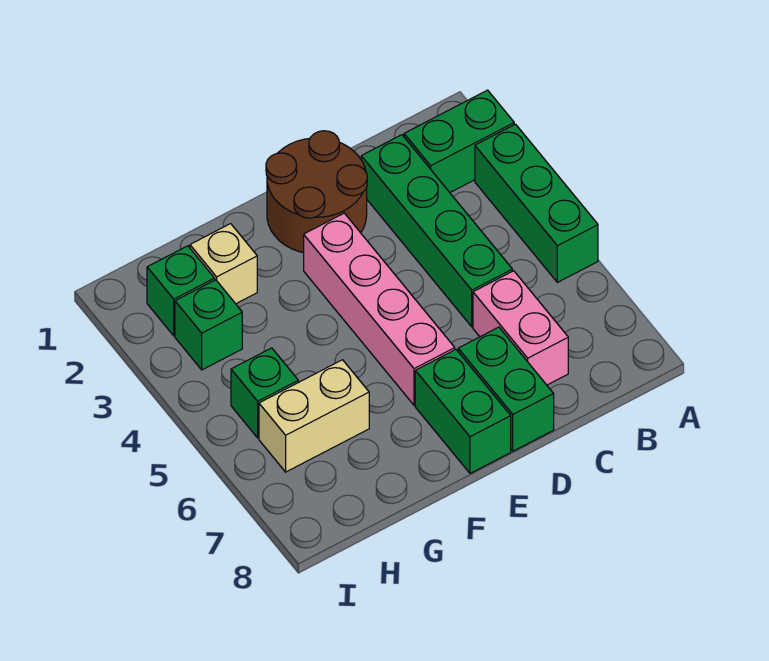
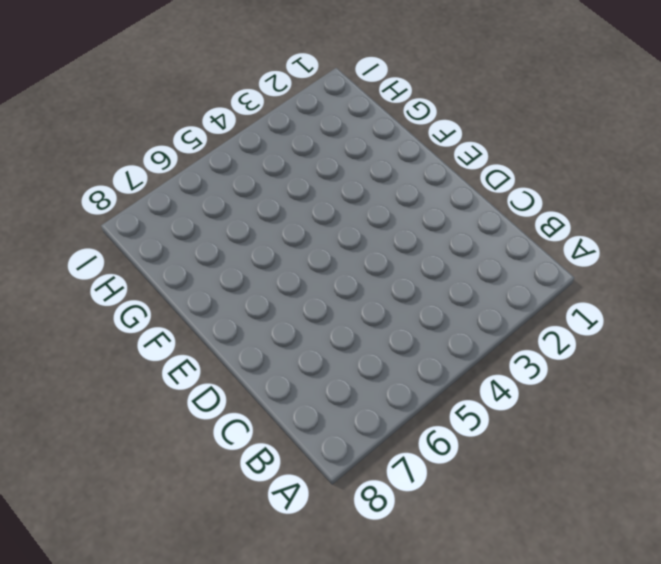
none -> green brick A2:B2 level 1
none -> green brick A3:A5 level 1
none -> green brick C2:C5 level 1

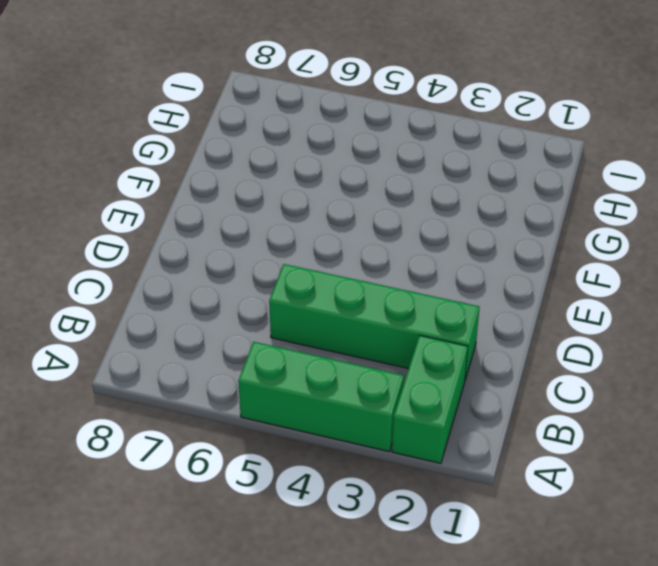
none -> pink brick C6:C7 level 1
none -> brown round brick D1:E2 level 1
none -> green brick D7:D8 level 1

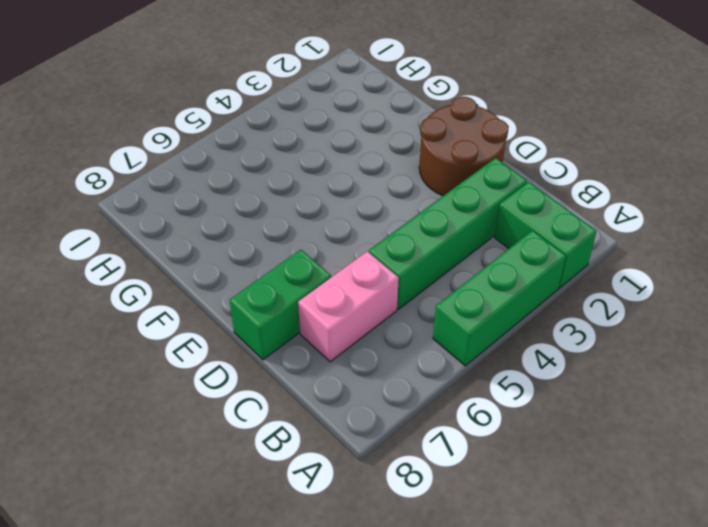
none -> pink brick E3:E6 level 1
none -> green brick E7:E8 level 1
none -> tan brick G2 level 1

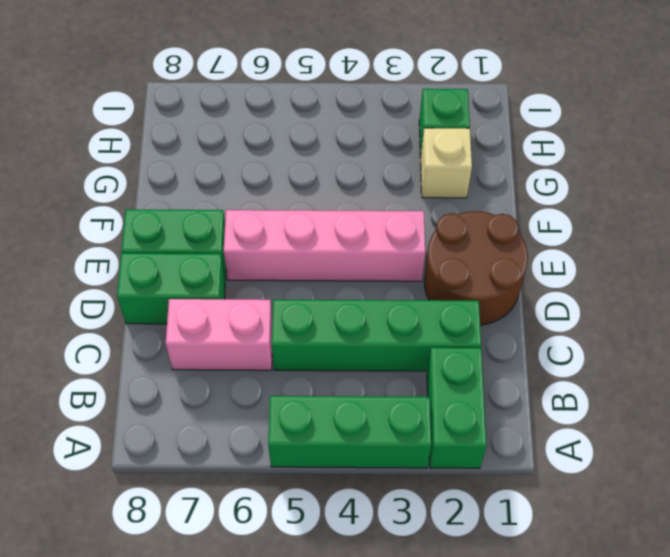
none -> tan brick G6:H6 level 1
none -> green brick H3 level 1
none -> green brick H5 level 1

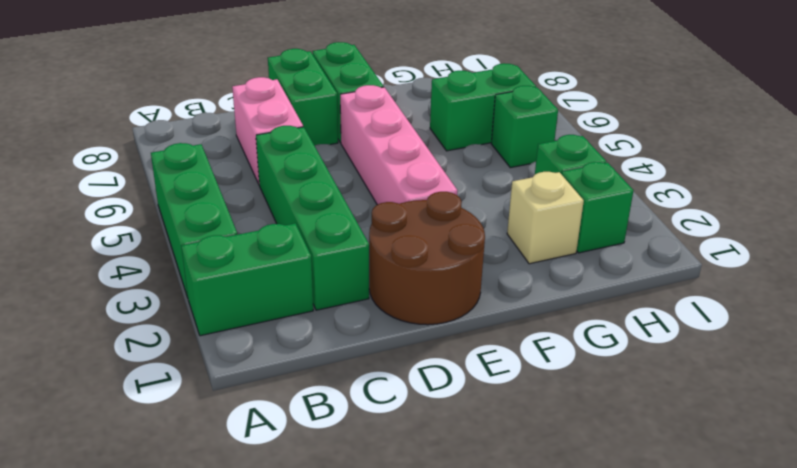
green brick G6:H6 level 1 -> tan brick G6:H6 level 1

